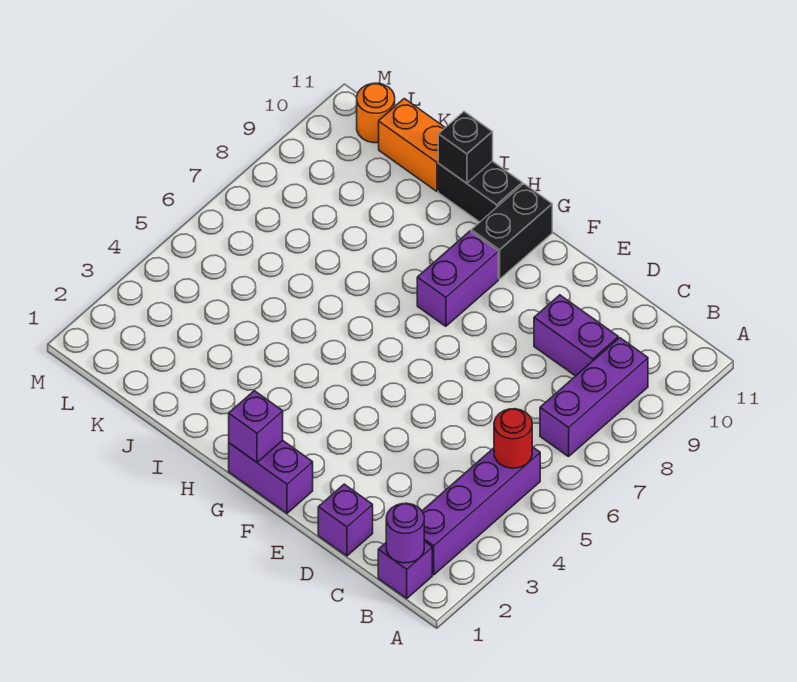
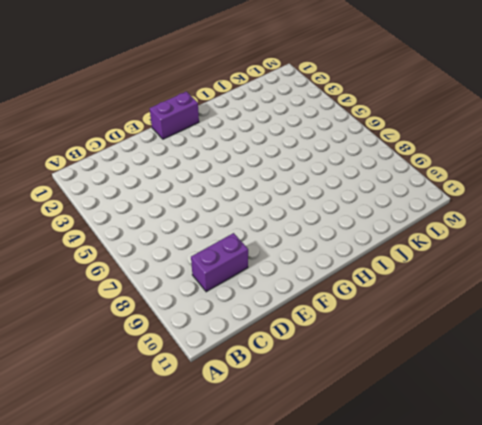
none -> purple brick B1 level 1
none -> purple brick B2:B5 level 1
none -> purple brick B7:B9 level 1

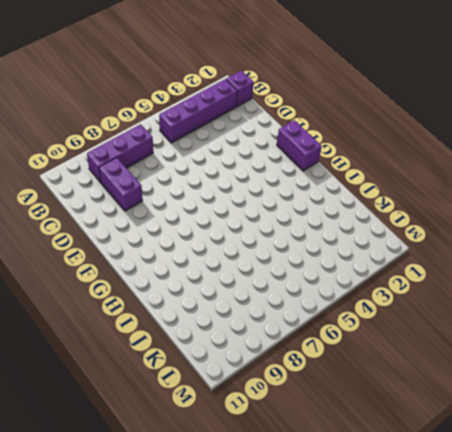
none -> purple brick D1 level 1
none -> purple brick G8:G9 level 1
none -> black brick G10:G11 level 1

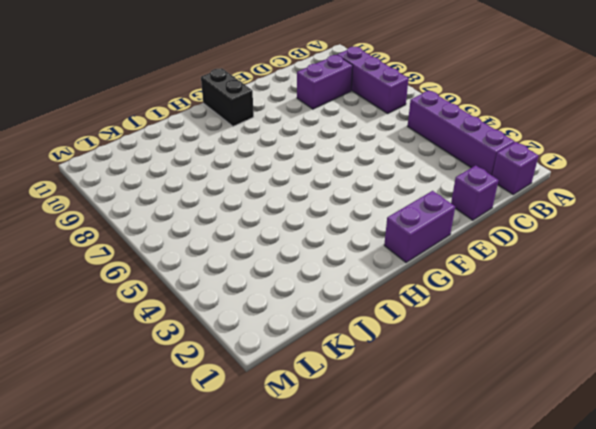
none -> purple brick G8:G9 level 1
none -> black brick H11:I11 level 1
none -> orange brick J11:K11 level 1

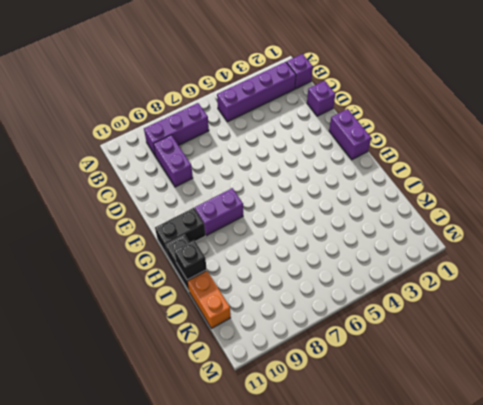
none -> orange round brick L11 level 1
none -> purple round brick B1 level 2
none -> red round brick B5 level 2

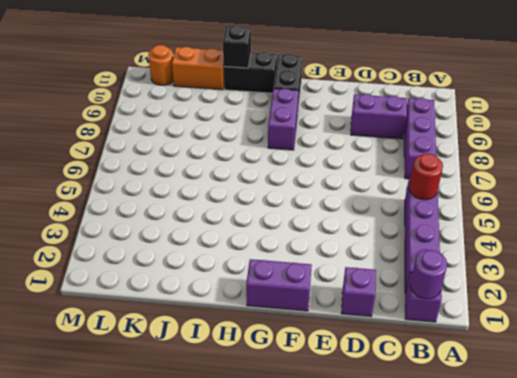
none -> purple brick G1 level 2

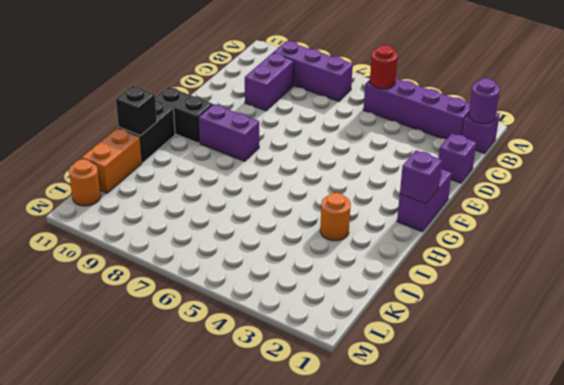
orange round brick I3 level 1 -> none

